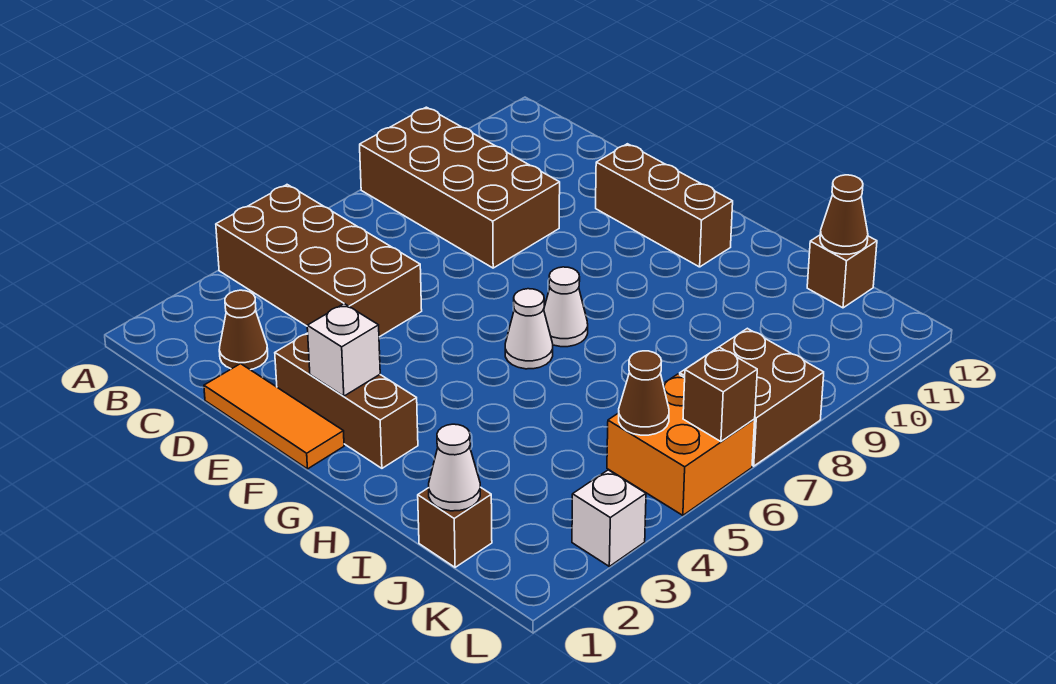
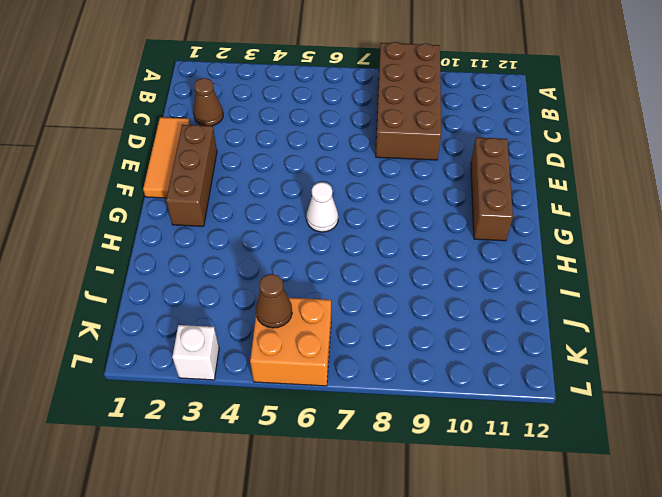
none -> brown brick A4:D5 level 1
none -> white cone G7 level 1
none -> brown brick J1 level 1

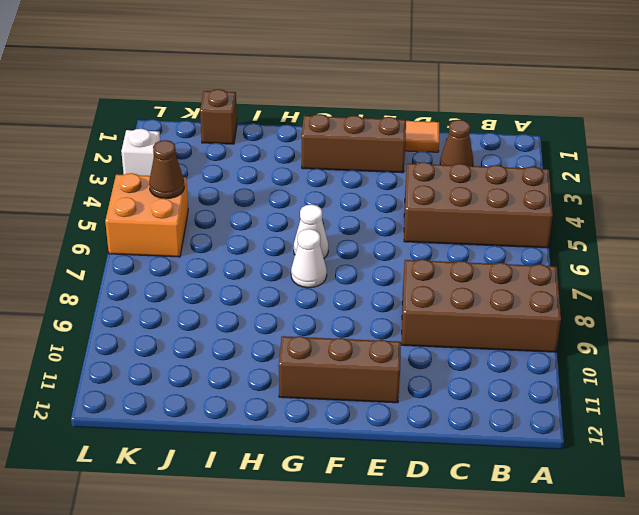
none -> brown brick J12 level 1
none -> brown brick K7:L8 level 1
none -> white brick F2 level 2

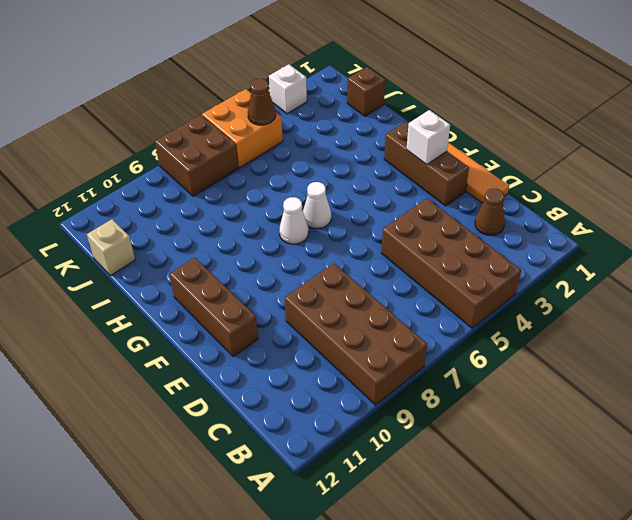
tan brick J12 level 1 -> brown brick J12 level 1
none -> white cone J1 level 2
none -> brown cone J12 level 2
none -> brown brick L6 level 2

